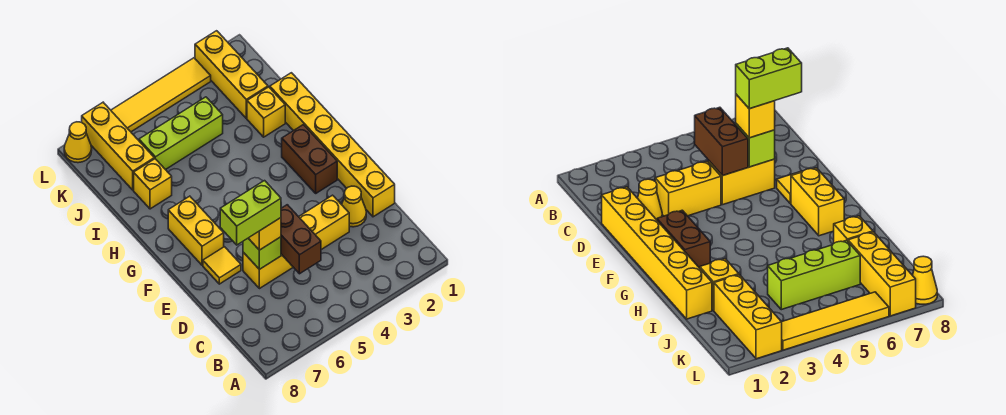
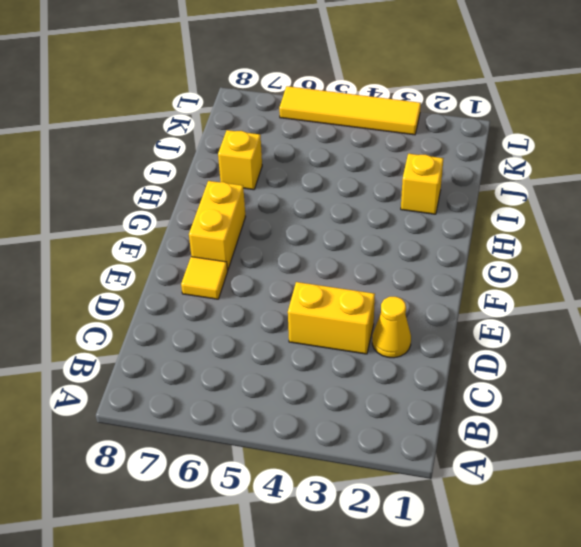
none -> yellow brick D1:I1 level 1
none -> yellow brick D5:D6 level 1
none -> brown brick F2:G2 level 1

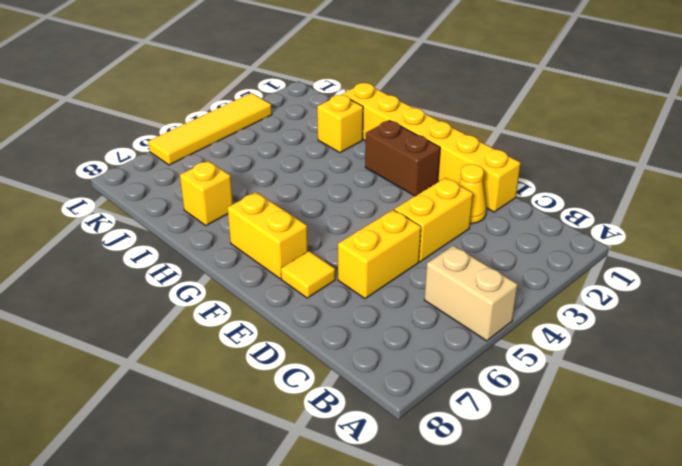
tan brick A5:B5 level 1 -> none
none -> yellow brick J2:L2 level 1
none -> lime brick J4:J6 level 1
none -> yellow brick J7:L7 level 1

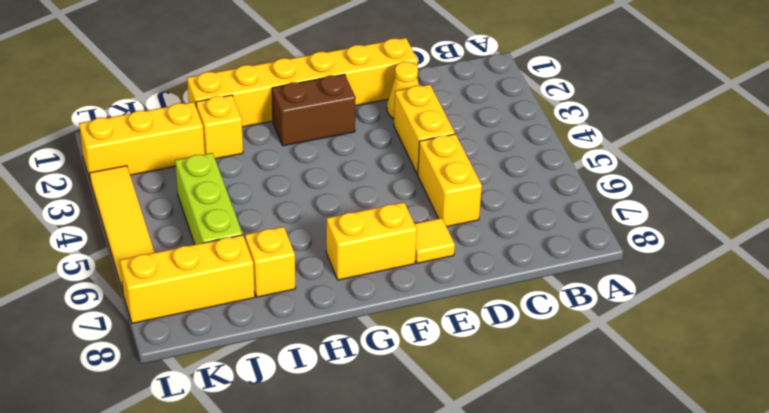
none -> yellow cone L8 level 1
none -> brown brick C5:D5 level 2
none -> lime brick D6 level 2

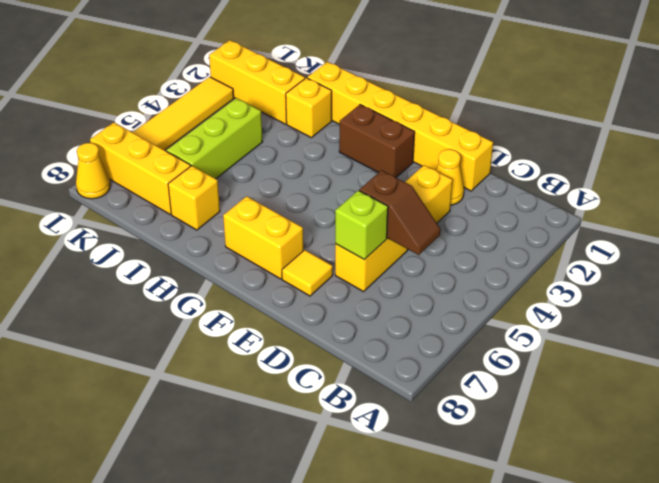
brown slope C5:D5 level 2 top D -> brown brick C5:D5 level 2
none -> yellow brick D6 level 3
none -> lime brick D6:D7 level 4

